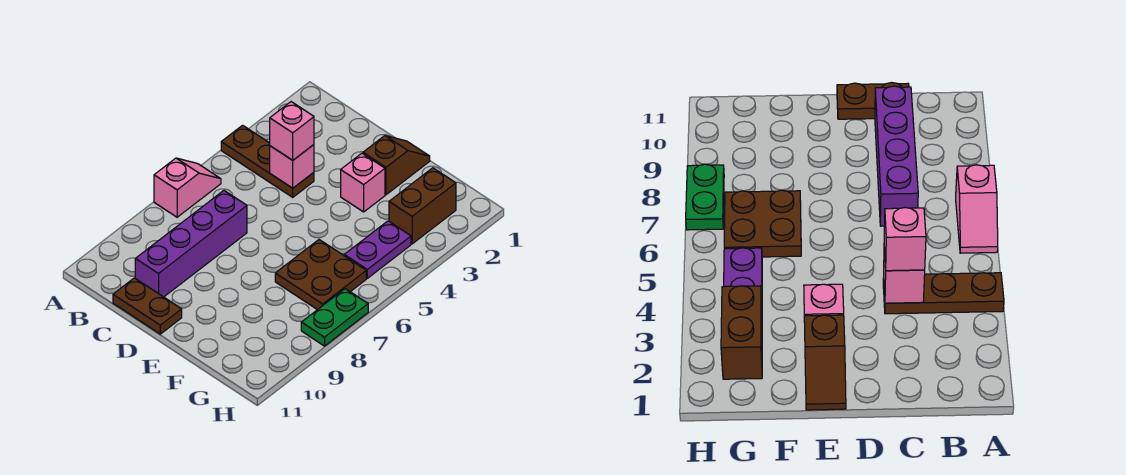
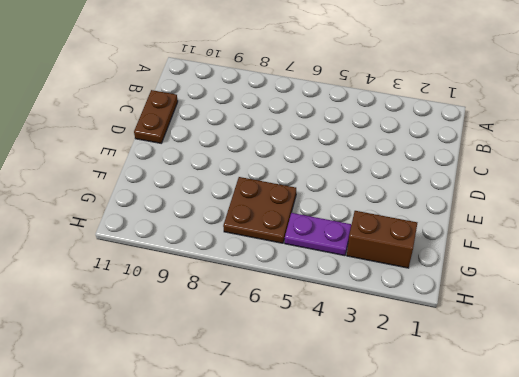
none -> brown plate A4:C4 level 1
none -> pink slope A6:A7 level 1 top 7
none -> purple brick C7:C10 level 1

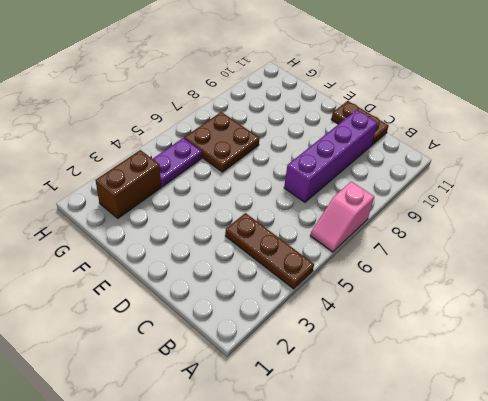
none -> brown slope E1:E2 level 1 top 2
none -> pink brick E3 level 1
none -> green plate H7:H8 level 1

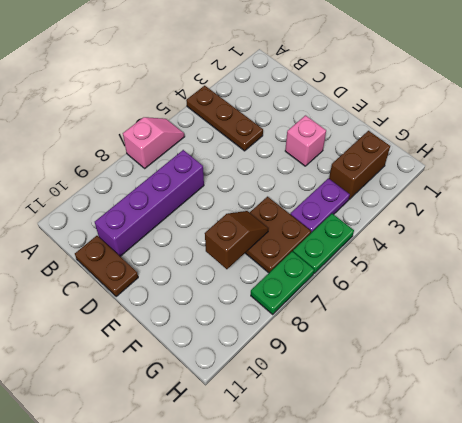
brown slope F7:F8 level 2 top 8 -> brown slope E1:E2 level 1 top 2
green plate H5:H6 level 1 -> none
none -> pink brick C4 level 2
none -> pink brick C4 level 3

